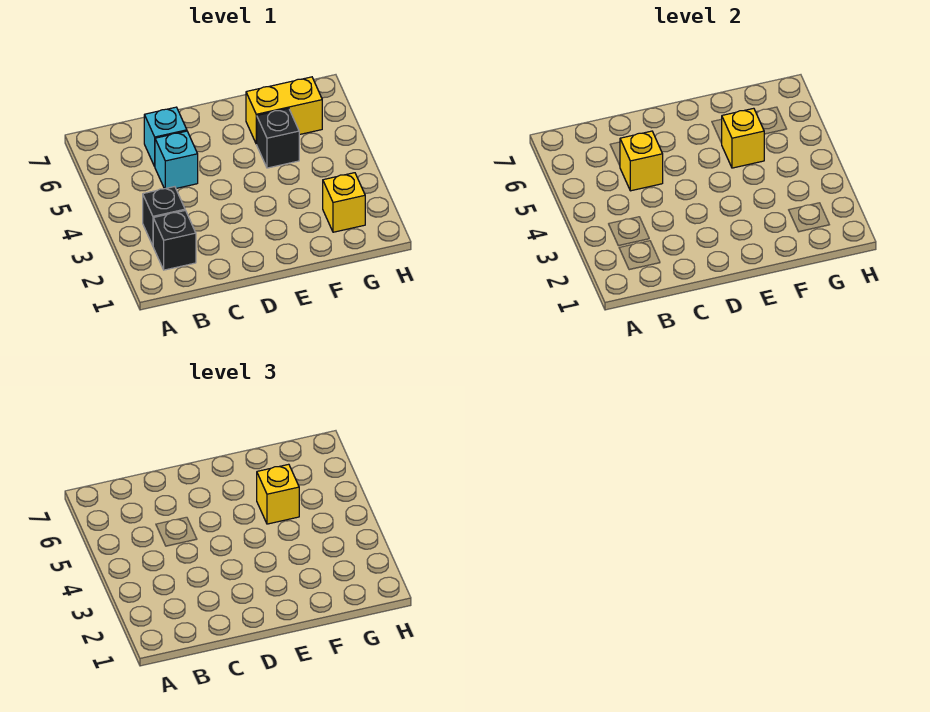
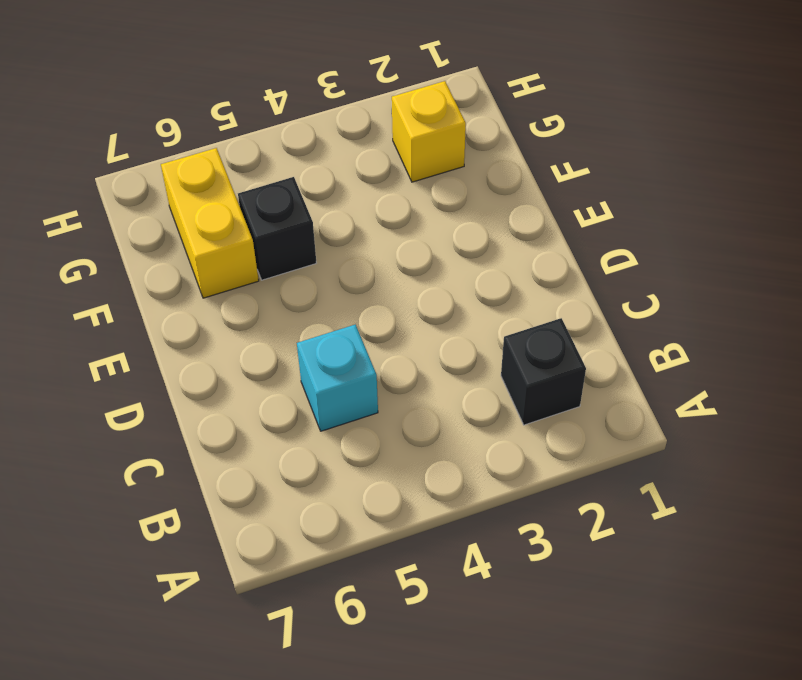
none -> black brick B3 level 1
none -> cyan brick C6 level 1

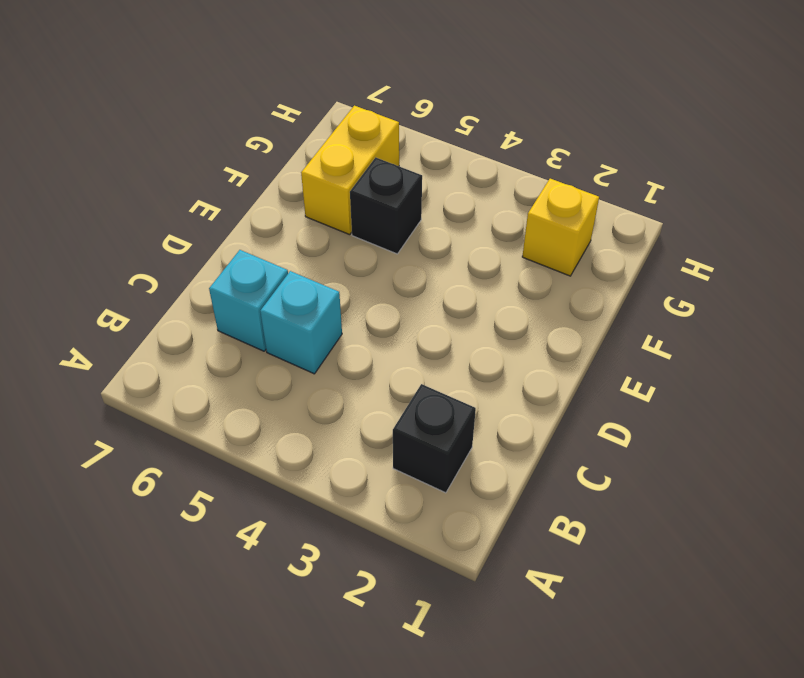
none -> black brick B3 level 1
none -> yellow brick C5 level 2

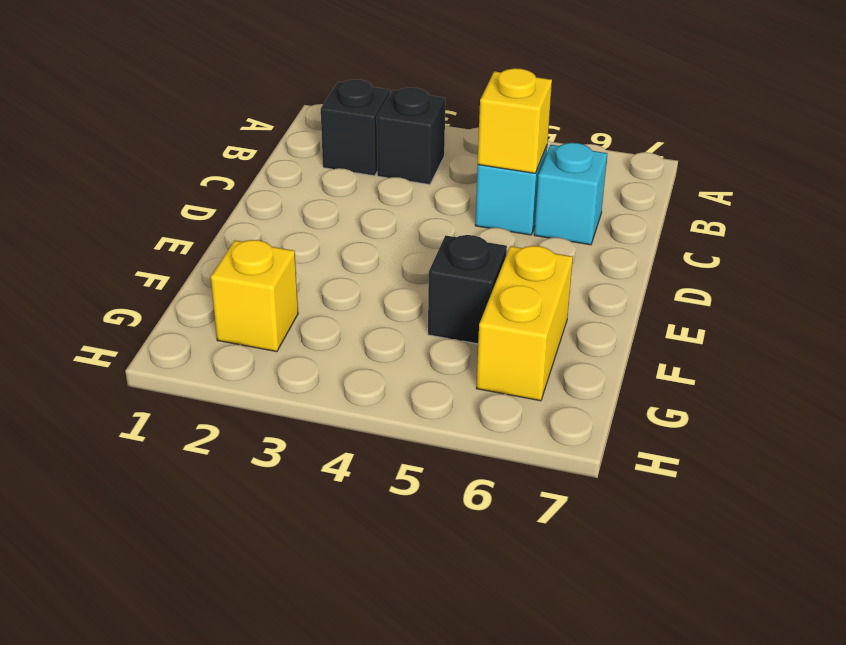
none -> yellow brick F5 level 2
none -> yellow brick F5 level 3

